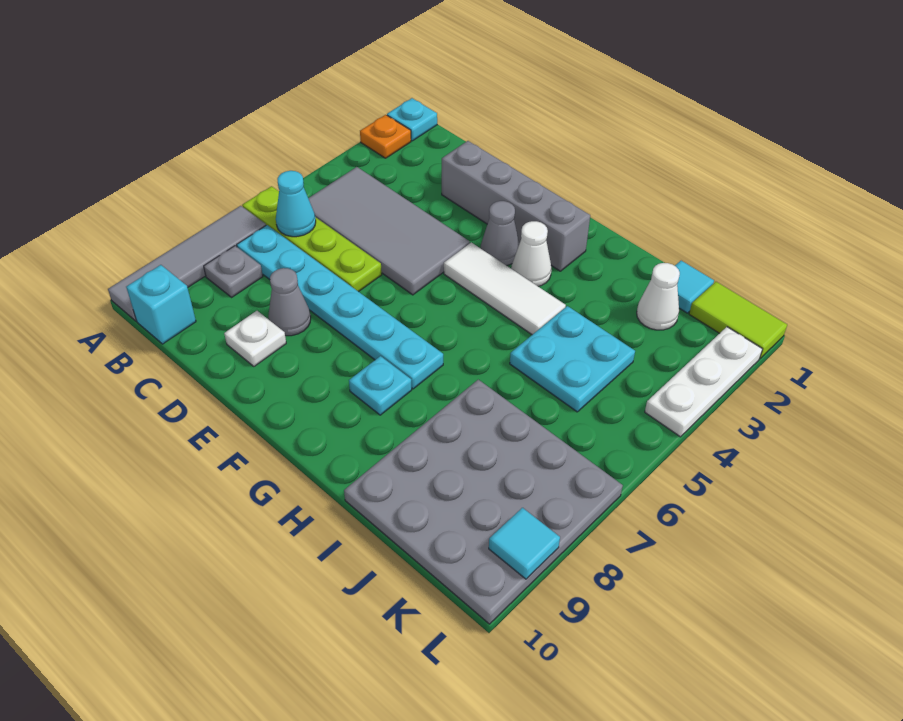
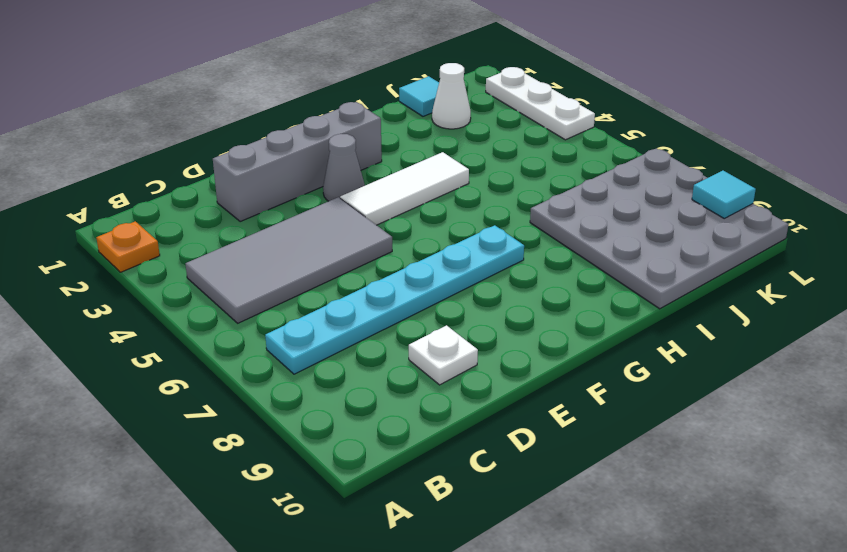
none -> cyan plate A1 level 1
none -> lime plate A6:D6 level 1
none -> grey tile A7:A10 level 1

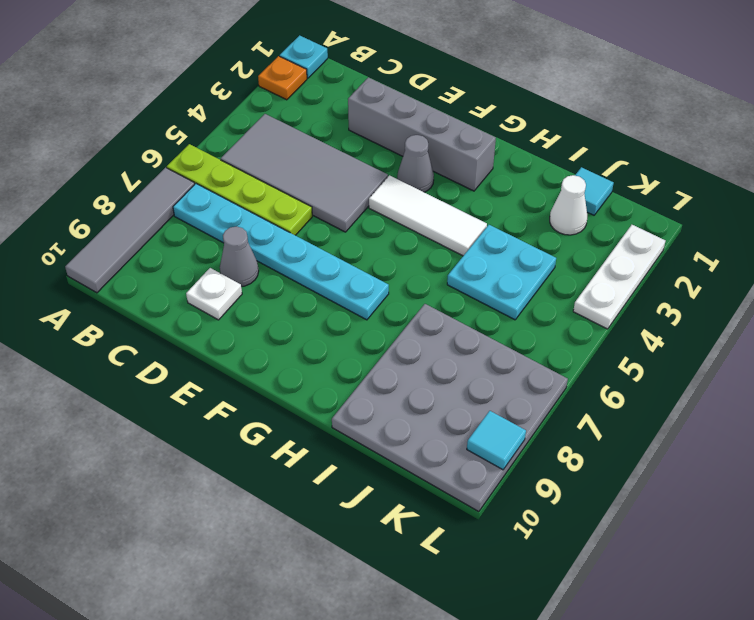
none -> grey plate B8 level 1
none -> cyan brick B10 level 1
none -> white cone G3 level 1

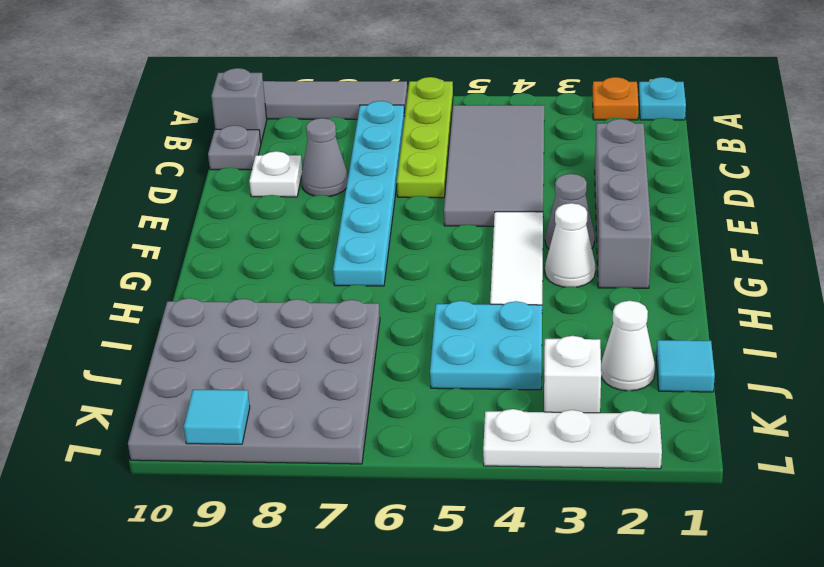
grey brick B10 level 1 -> cyan brick B10 level 1
grey plate C10 level 1 -> grey plate B8 level 1
white brick K3 level 1 -> none
none -> cyan plate G8 level 1
none -> lime tile K1:L1 level 1
none -> cyan cone B6 level 2

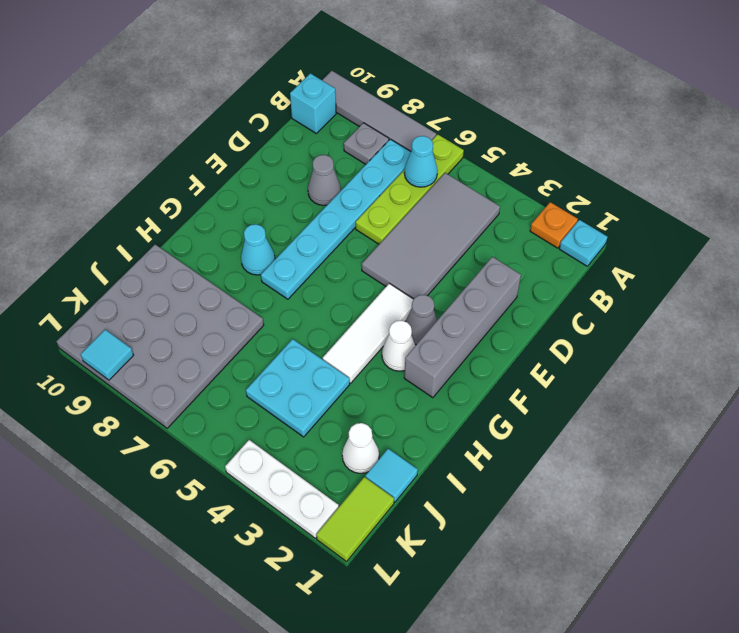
cyan cone G8 level 1 -> cyan plate G8 level 1
none -> white plate D9 level 1

